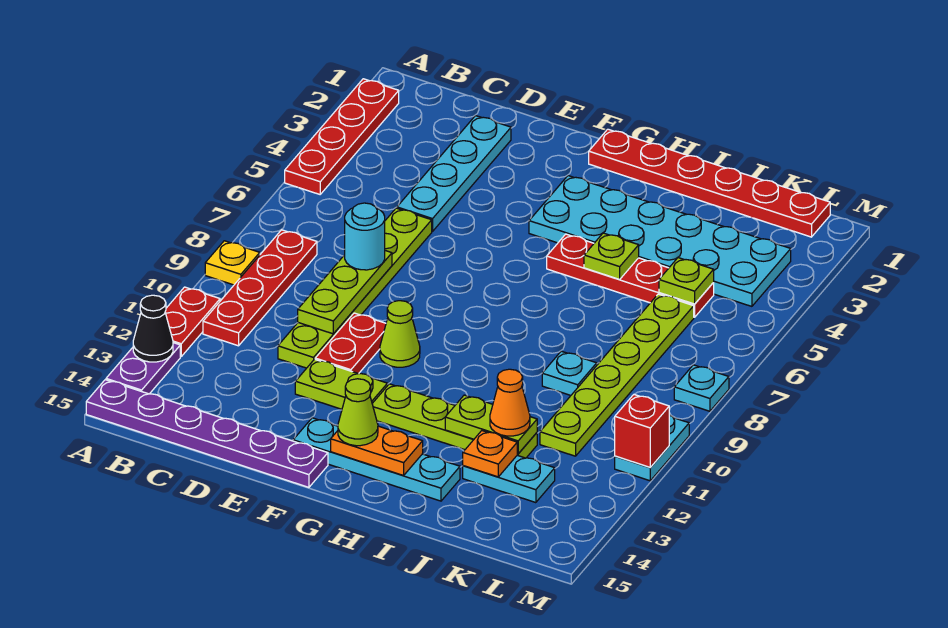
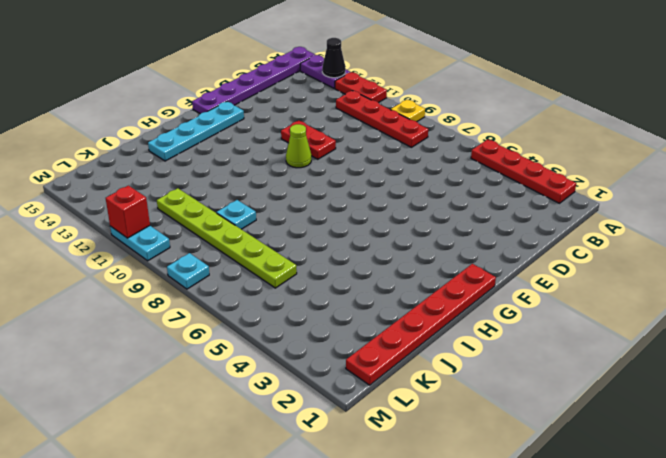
none -> cyan plate D2:D5 level 1
none -> lime plate D6:D11 level 1
none -> lime plate E12:F12 level 1
none -> cyan plate G3:L4 level 1

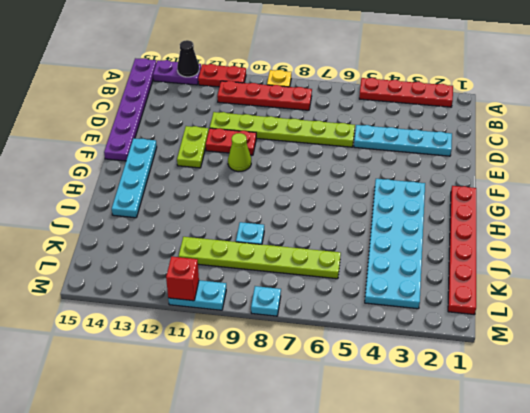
none -> lime plate G12:J12 level 1
none -> red plate H5:K5 level 1
none -> cyan plate J13:K13 level 1
none -> lime plate D8:D10 level 2

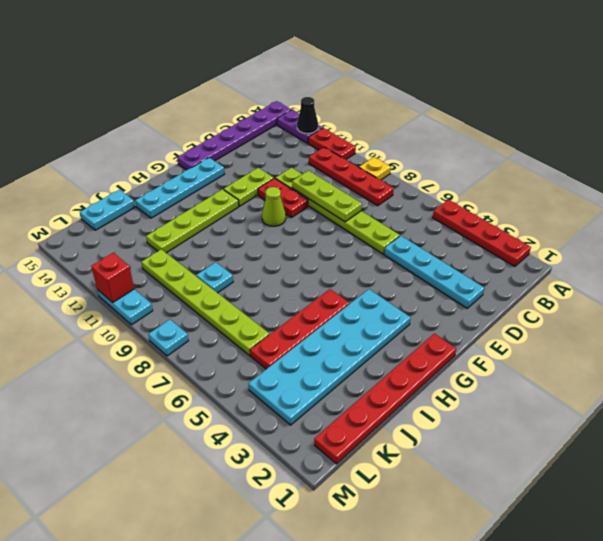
cyan plate J15:K15 level 1 -> cyan plate J13:K13 level 1
none -> orange plate G14:H14 level 2
none -> lime plate I5 level 2
none -> lime plate I12:J12 level 2
none -> orange plate J13 level 2

